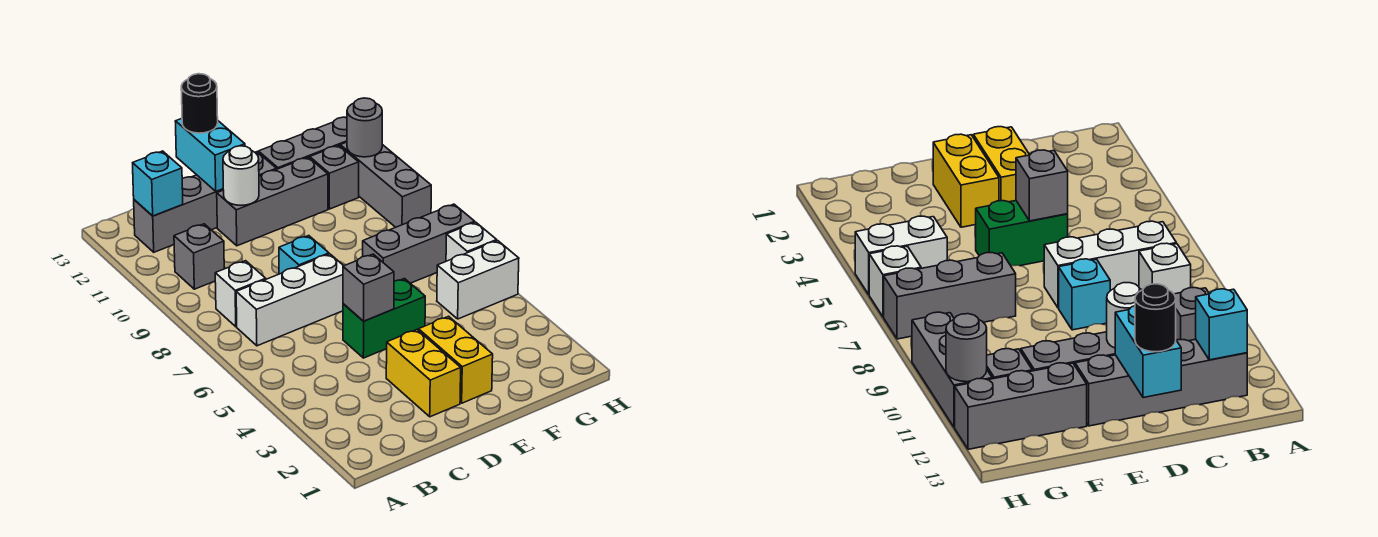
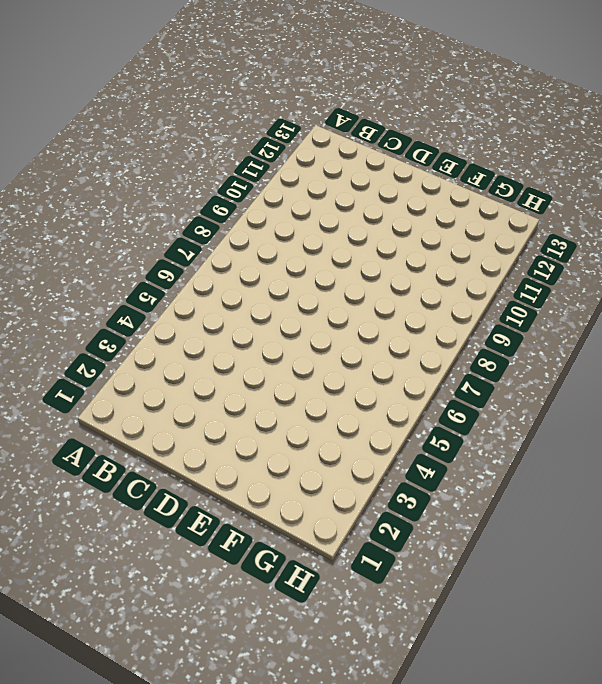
none -> white brick B7:D7 level 1
none -> white brick B8 level 1
none -> grey brick B10 level 1

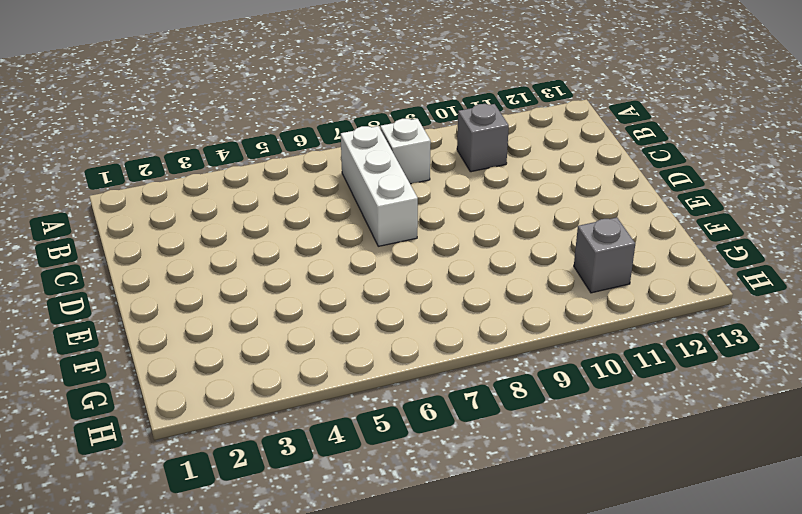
none -> grey brick B12:E12 level 1
none -> yellow brick D2:D3 level 1
none -> green brick D5:E5 level 1

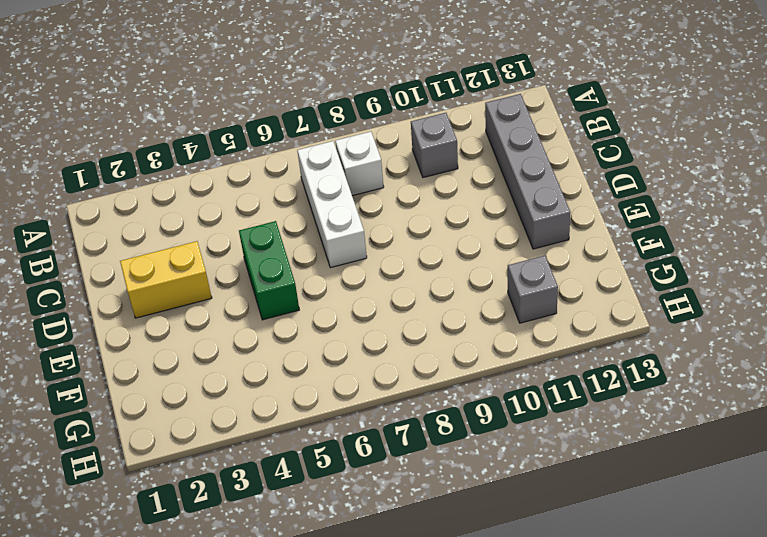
none -> cyan brick D8 level 1
none -> grey brick D11:F11 level 1
none -> yellow brick E2:E3 level 1

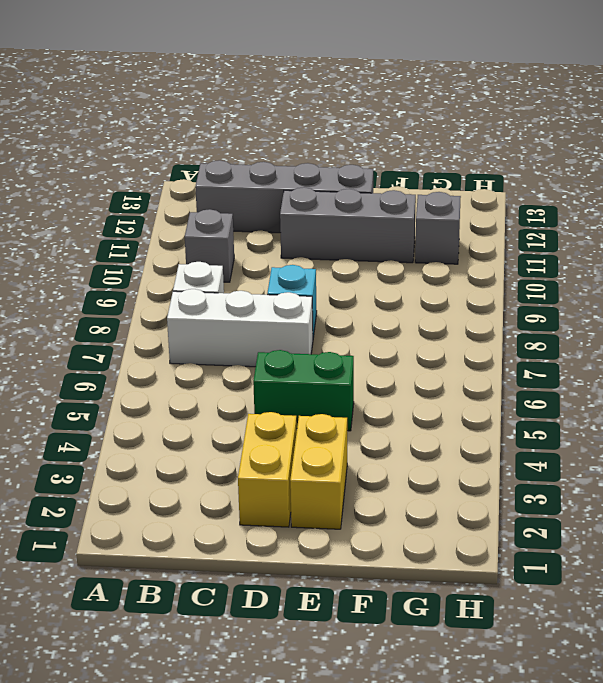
none -> grey brick F7:H7 level 1
none -> grey brick F12:H12 level 1
none -> white brick G5:H5 level 1

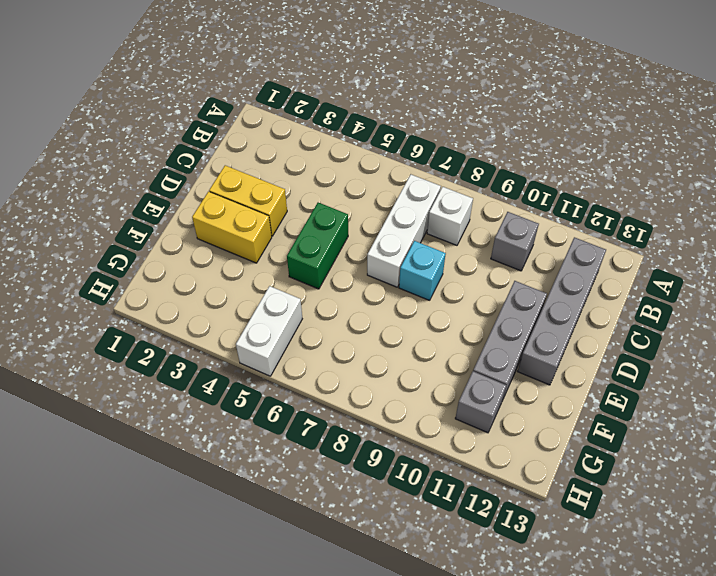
none -> grey brick F7:H7 level 1
none -> grey brick F12:H12 level 1
none -> white brick H6 level 1

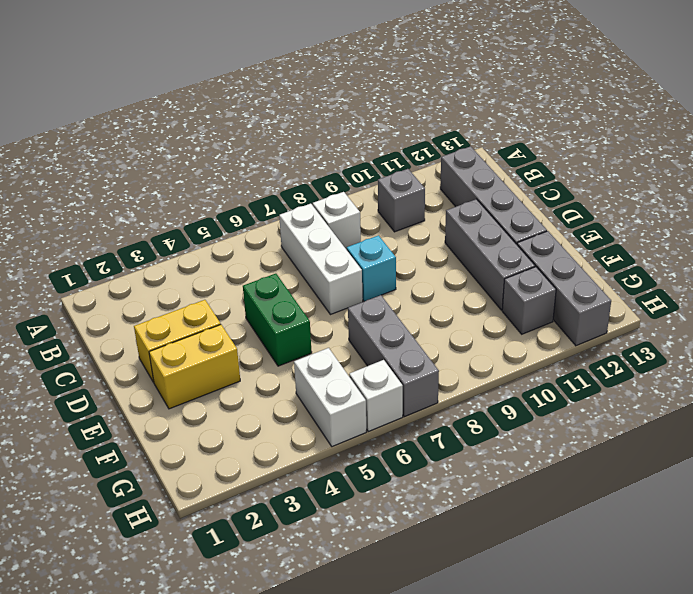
none -> grey brick H9:H11 level 1
none -> cyan brick B12 level 2
none -> grey brick D5 level 2

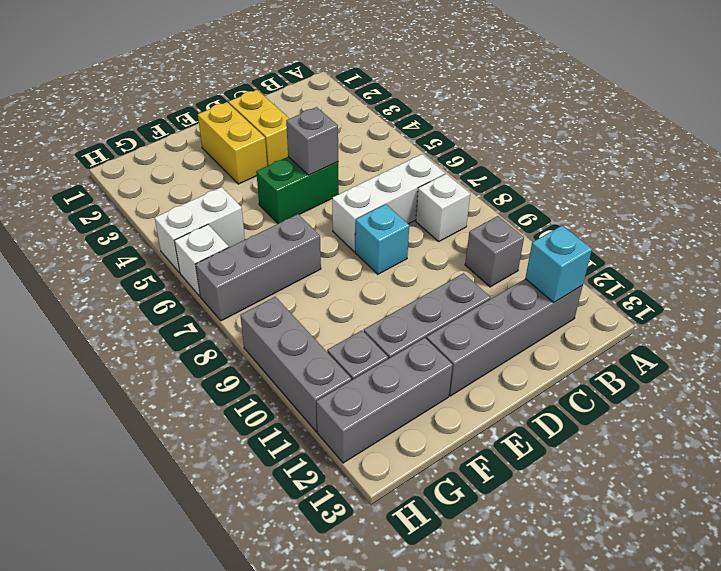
none -> white round brick D11 level 2
none -> cyan brick D12:D13 level 2
none -> grey round brick H11 level 2

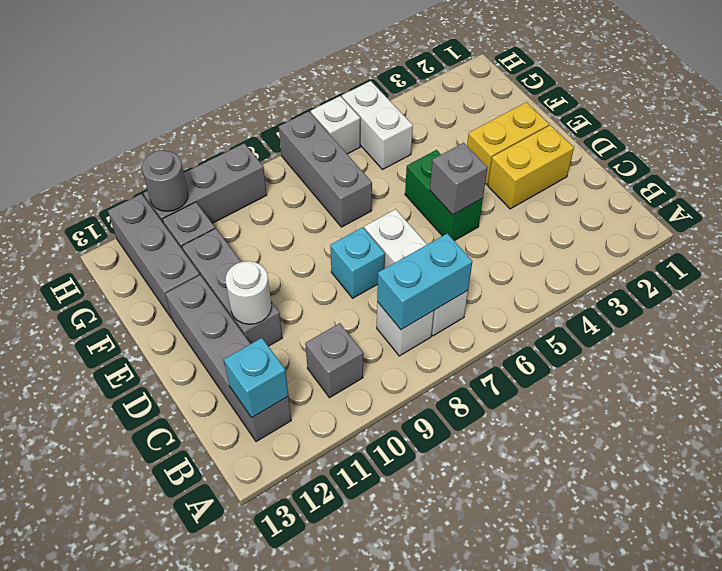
cyan brick B7:B8 level 2 -> cyan brick D12:D13 level 2
none -> black round brick D13 level 3

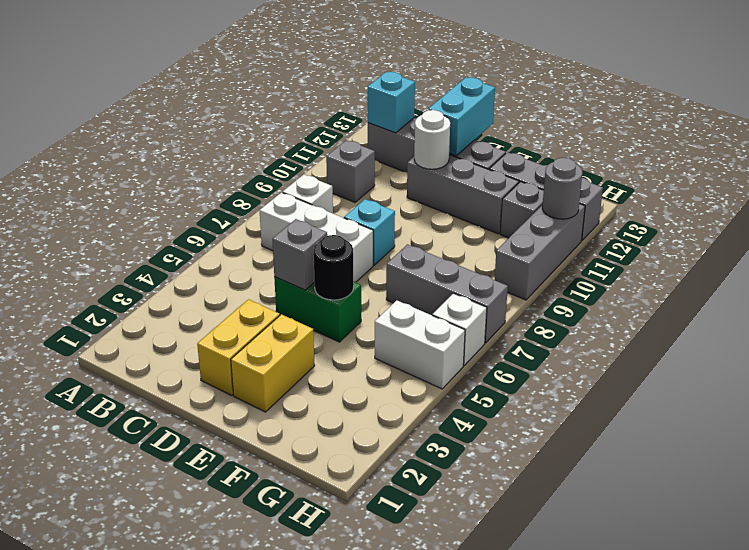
black round brick E5 level 2 -> black round brick D13 level 3

